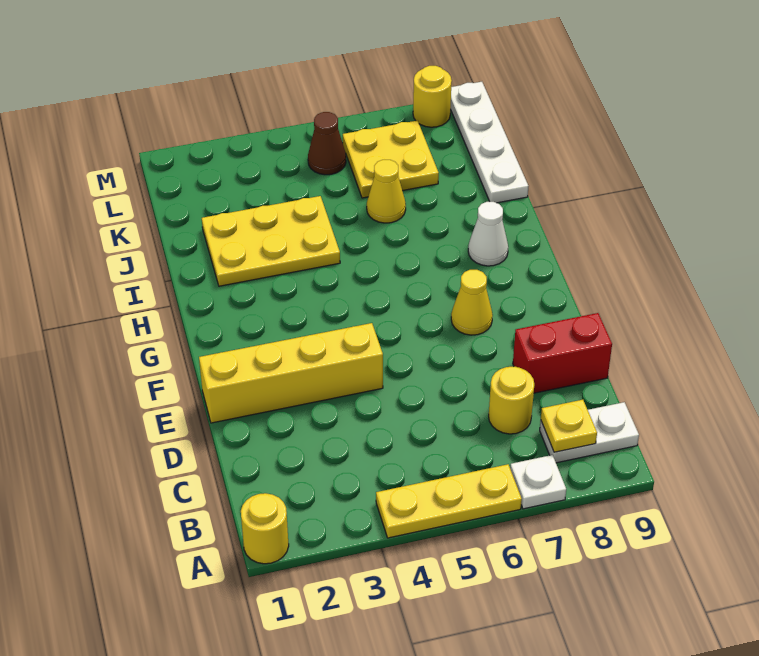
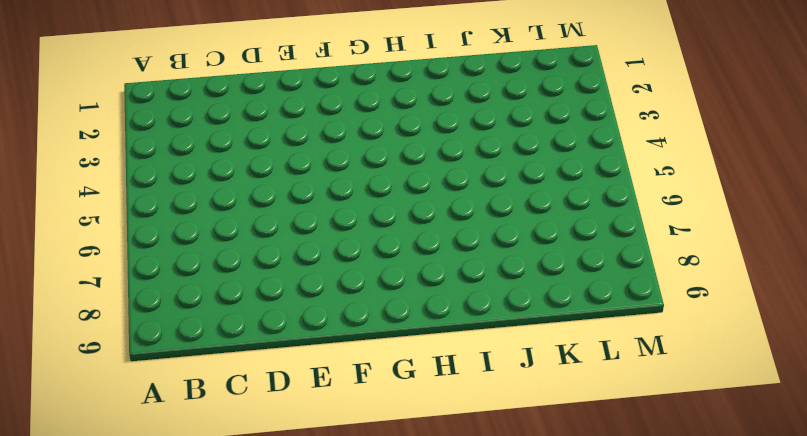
none -> yellow round brick A1 level 1
none -> yellow plate A4:A6 level 1
none -> white plate A7 level 1

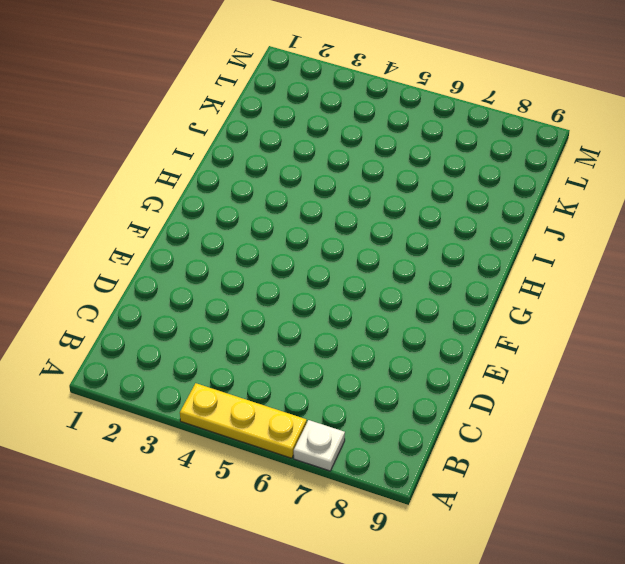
none -> yellow round brick A1 level 1
none -> white plate B8:B9 level 1
none -> yellow round brick C7 level 1

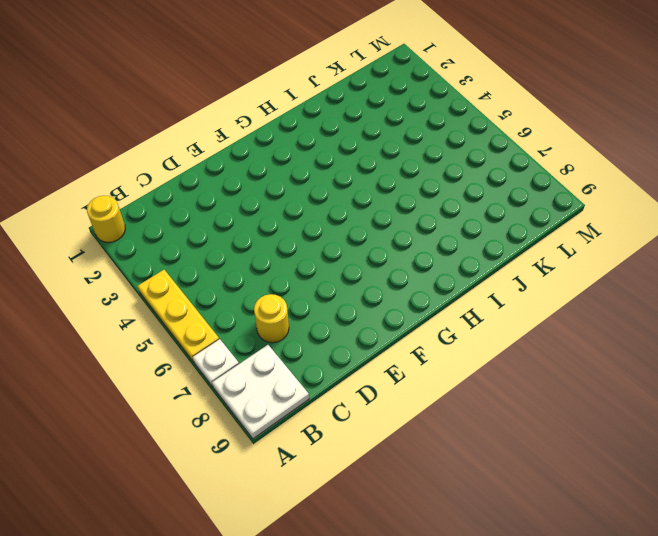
white plate A8:B9 level 1 -> white plate B8:B9 level 1
none -> red brick D8:D9 level 1
none -> yellow brick E1:E4 level 1
none -> yellow cone F7 level 1

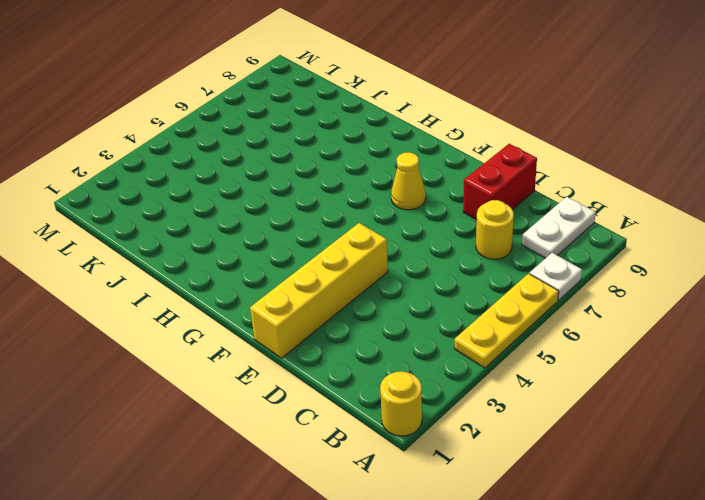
none -> white cone H8 level 1
none -> yellow plate I2:J4 level 1
none -> yellow cone J6 level 1

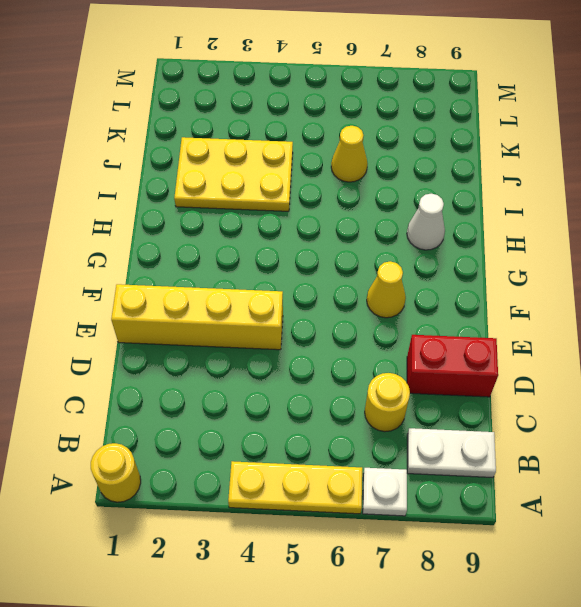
none -> white plate J9:M9 level 1
none -> yellow plate K6:L7 level 1
none -> brown cone L5 level 1

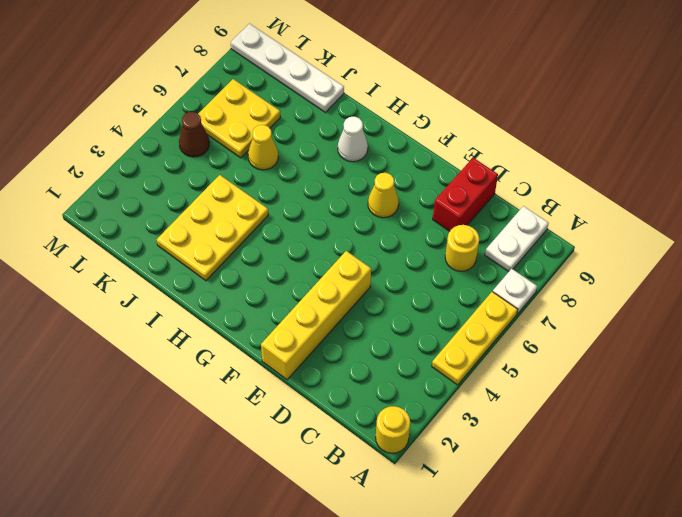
none -> yellow round brick M8 level 1
none -> yellow plate B8 level 2

